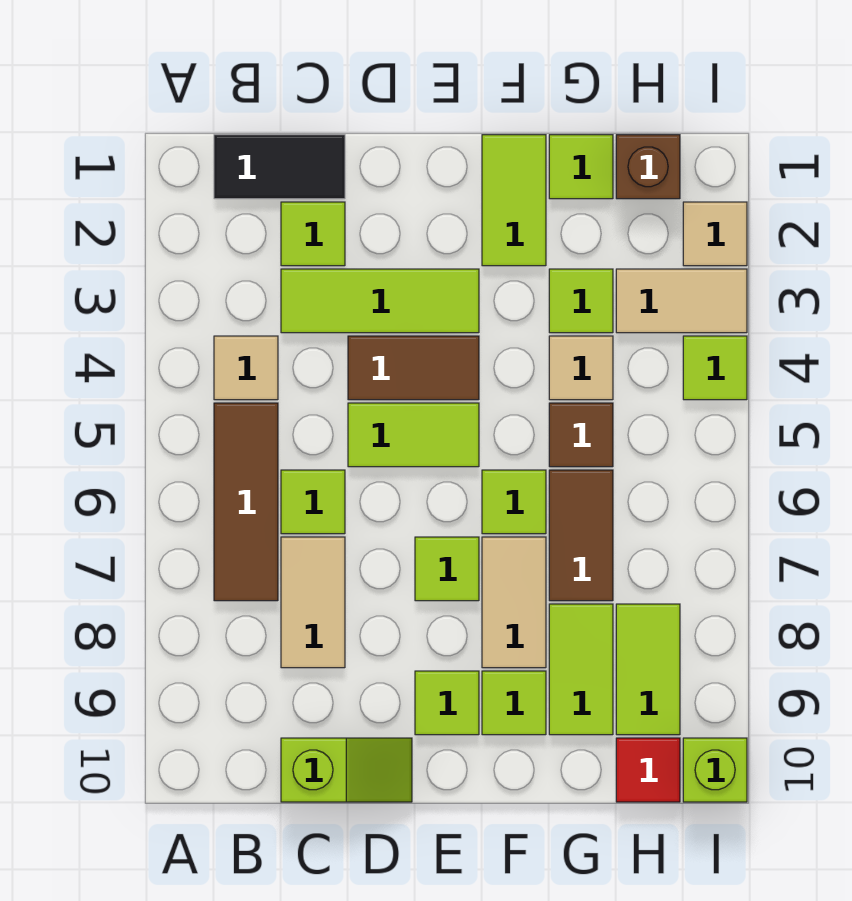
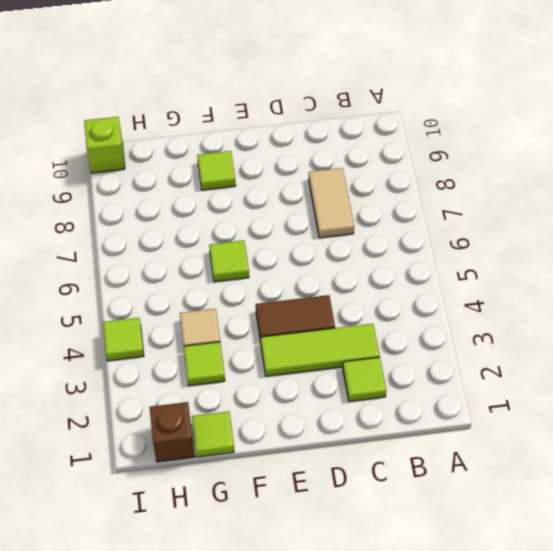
none -> black tile B1:C1 level 1
none -> tan tile B4 level 1
none -> brown tile B5:B7 level 1

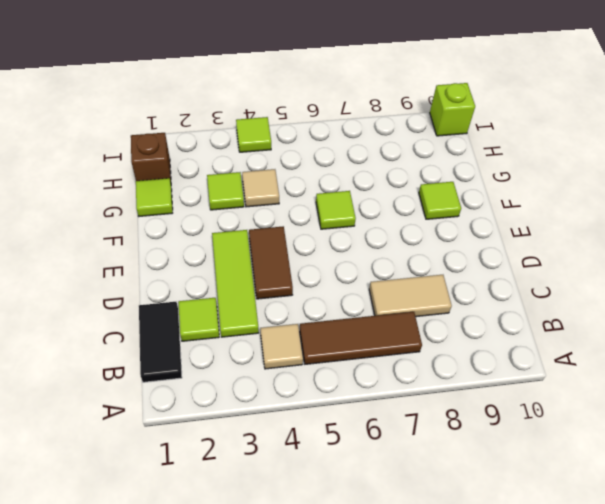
none -> lime tile C6 level 1
none -> lime slope C10:D10 level 1 top C
none -> lime tile D5:E5 level 1

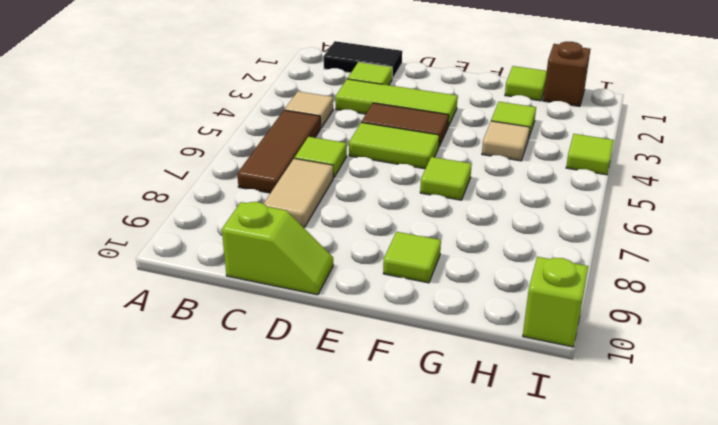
none -> lime tile E7 level 1
none -> lime tile E9 level 1
none -> lime tile F1:F2 level 1

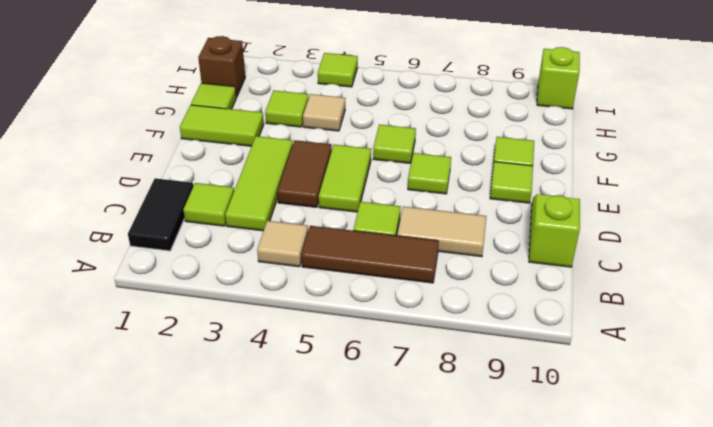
none -> tan tile F7:F8 level 1
none -> brown tile G5 level 1
none -> brown tile G6:G7 level 1

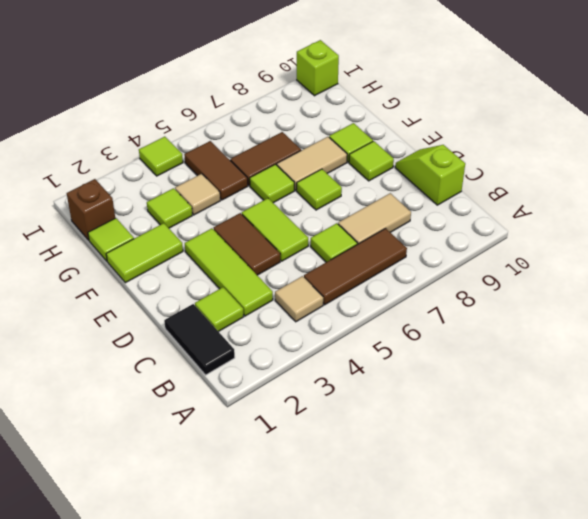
brown tile G5:H5 level 1 -> brown tile G5 level 1
none -> lime tile G8:G9 level 1
none -> tan tile H3:I3 level 1
none -> lime tile H8:H9 level 1

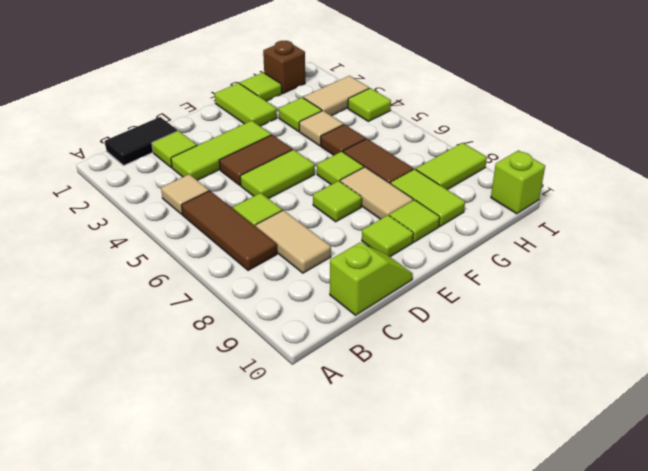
lime tile H8:I8 level 1 -> lime tile H8:H9 level 1
none -> red tile H10 level 1
none -> tan tile I2 level 1

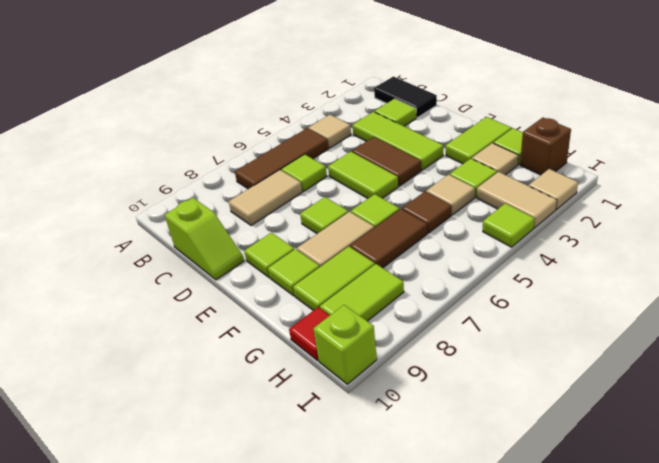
tan tile G2 level 1 -> none

